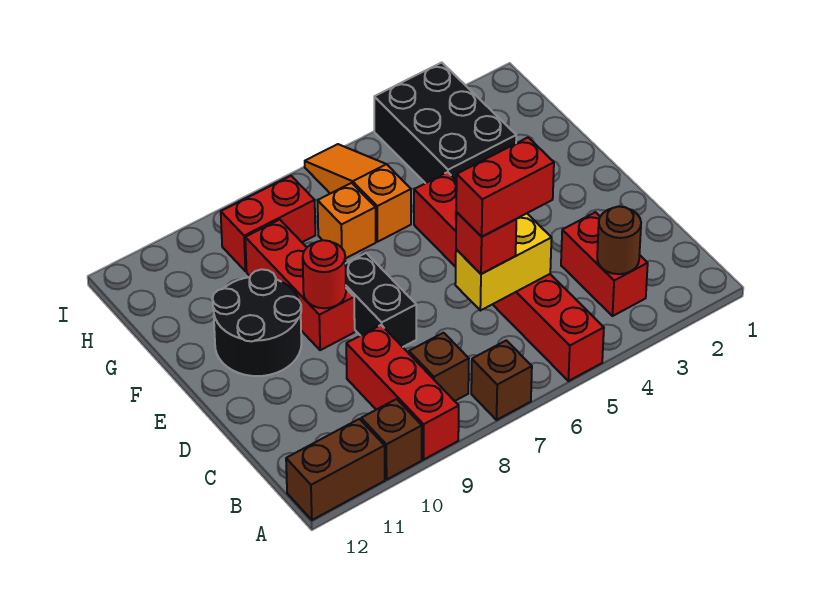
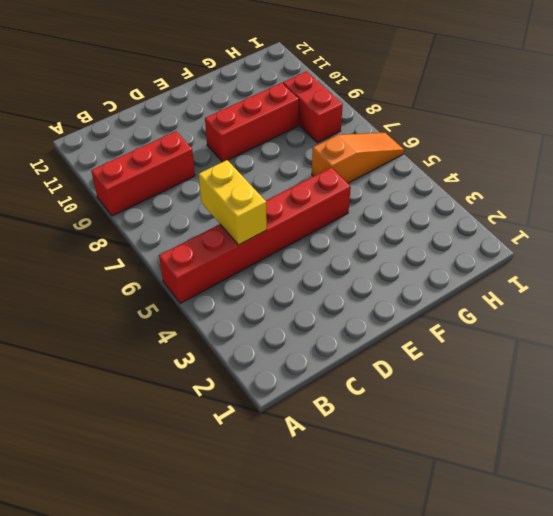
none -> brown brick A7 level 1
none -> brown brick A10 level 1
none -> brown brick A11:A12 level 1

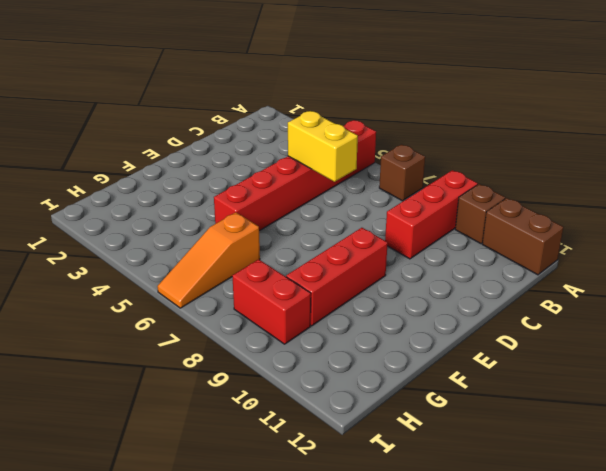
none -> red brick B3:C3 level 1
none -> brown brick B8 level 1
none -> black brick D8:E8 level 1

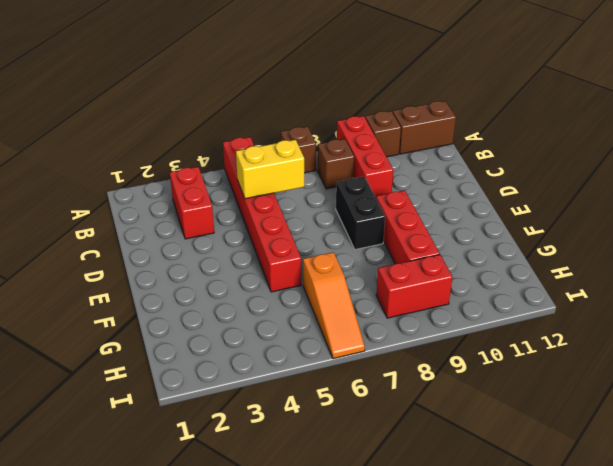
none -> black round brick E10:F11 level 1
none -> black brick G3:I4 level 1
none -> orange brick G7 level 1

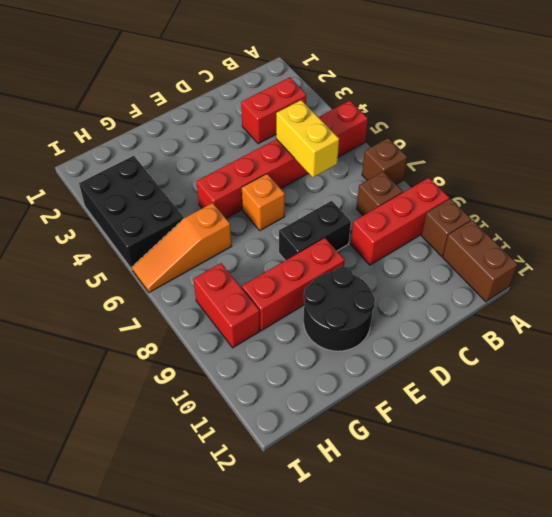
orange brick E6 level 1 -> orange brick G7 level 1
black brick H3:I5 level 1 -> black brick G3:I4 level 1
none -> brown round brick B3 level 2
none -> red round brick E9 level 2
none -> red brick C6 level 3

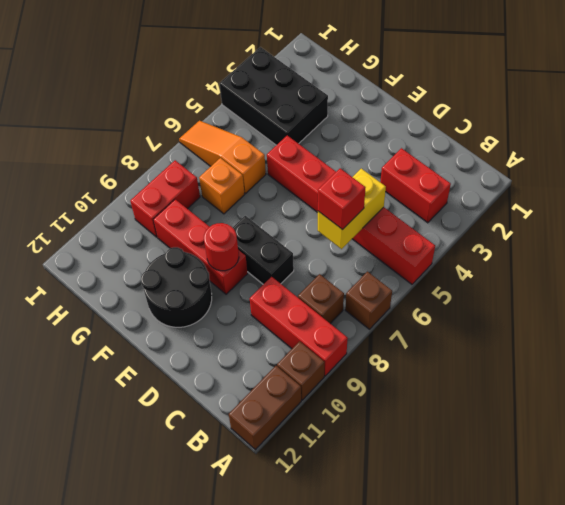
none -> brown round brick B3 level 2
none -> red brick C5:C6 level 4

